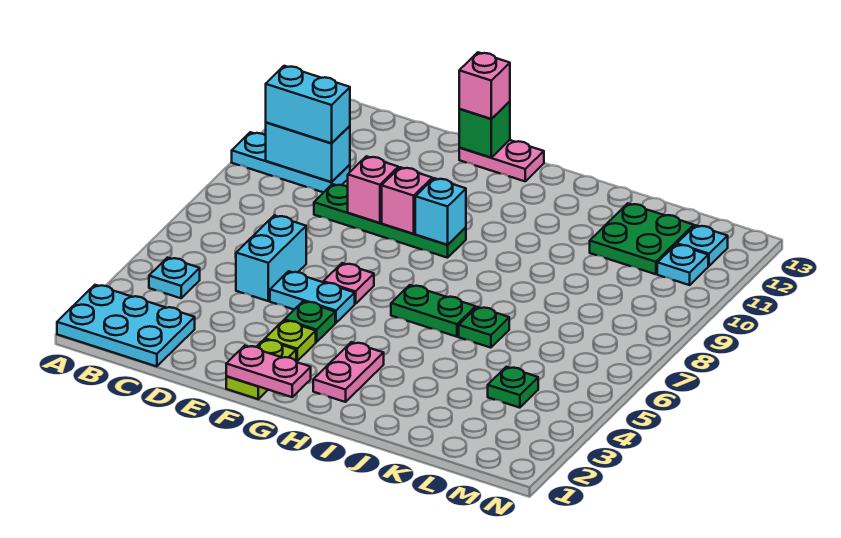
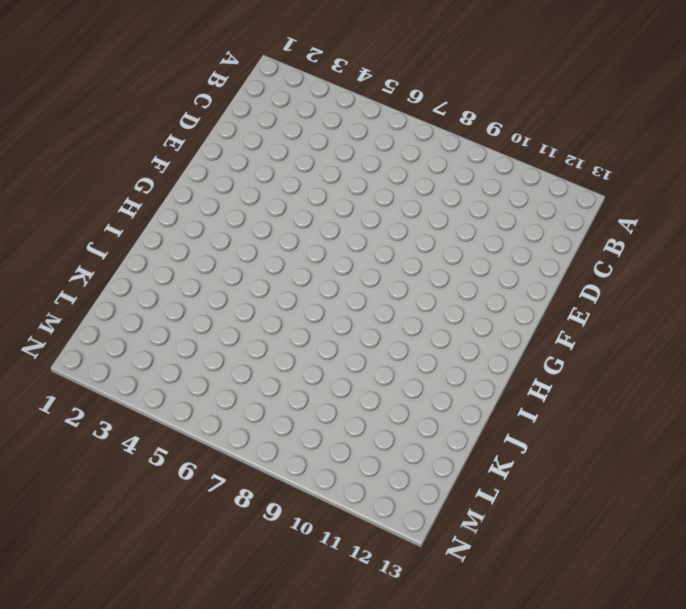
none -> cyan plate A1:C2 level 1
none -> cyan plate A10:C10 level 1
none -> cyan plate B4 level 1

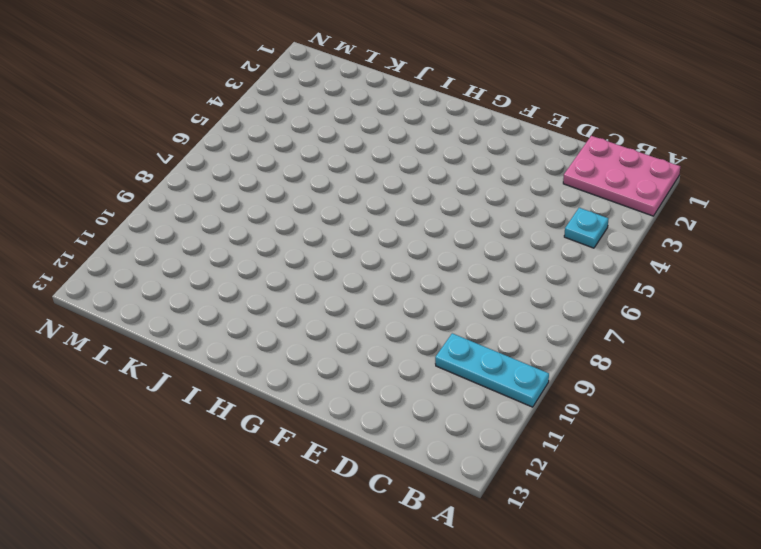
pink plate A1:C2 level 1 -> cyan plate A1:C2 level 1
none -> cyan brick D5:D6 level 1
none -> green plate D9:G9 level 1
none -> cyan plate E5:F5 level 1

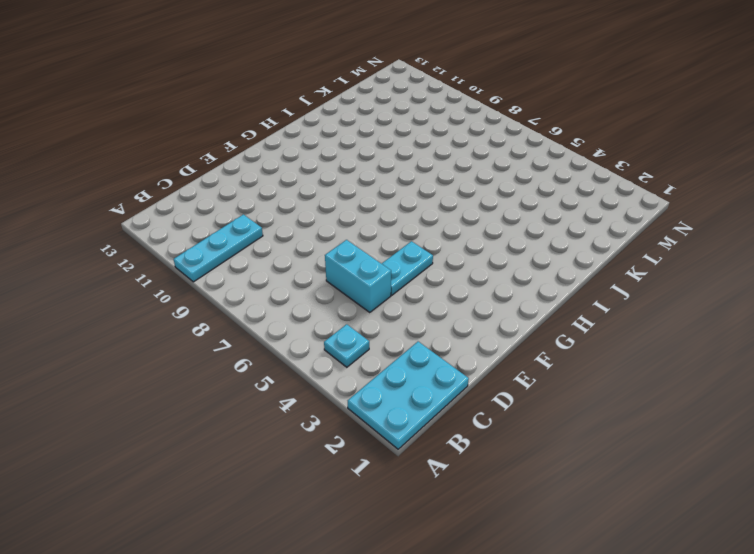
none -> green plate D9:G9 level 1
none -> lime plate F1:F2 level 1
none -> lime plate F3 level 1

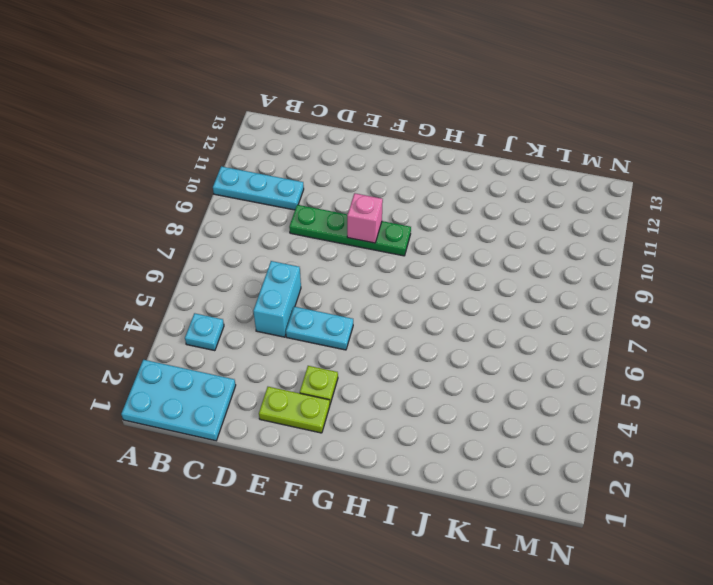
lime plate E2:F2 level 1 -> lime plate F1:F2 level 1
none -> green plate F4 level 1
none -> pink plate F6 level 1
none -> pink plate F13:G13 level 1

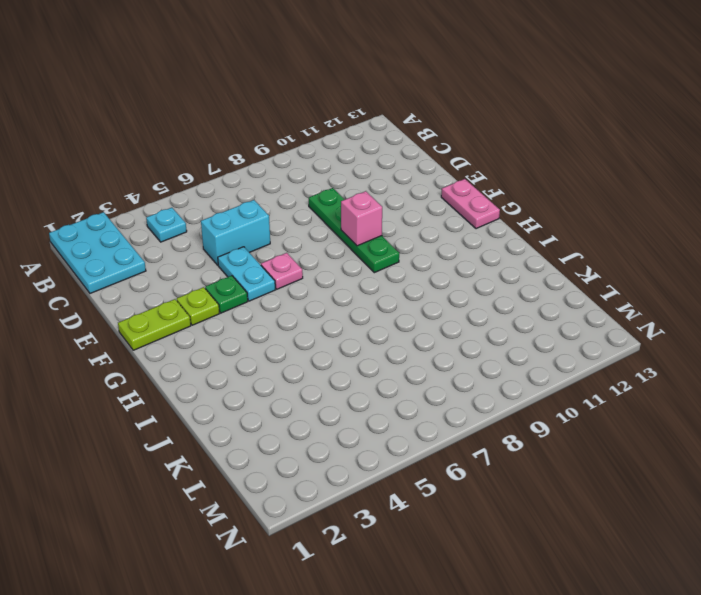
none -> cyan plate A10:C10 level 1
none -> pink plate H2:H3 level 1
none -> green plate H6:I6 level 1

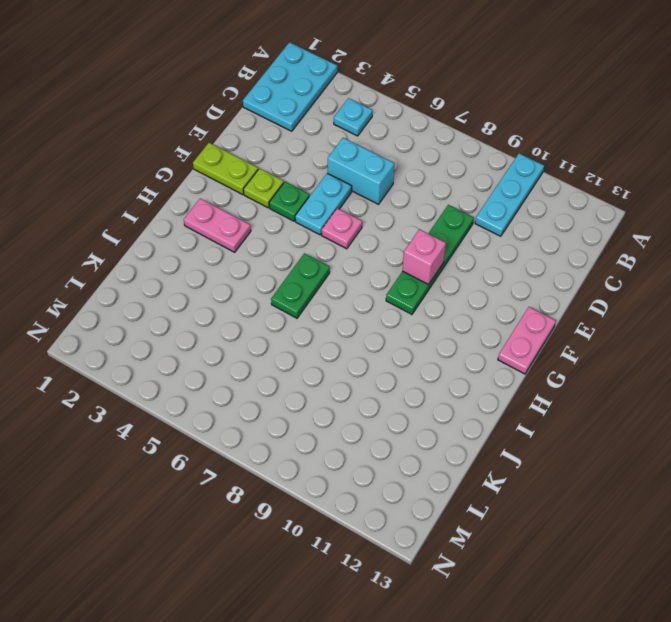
none -> green plate J6 level 1
none -> green plate K11:L12 level 1
none -> green plate L4 level 1

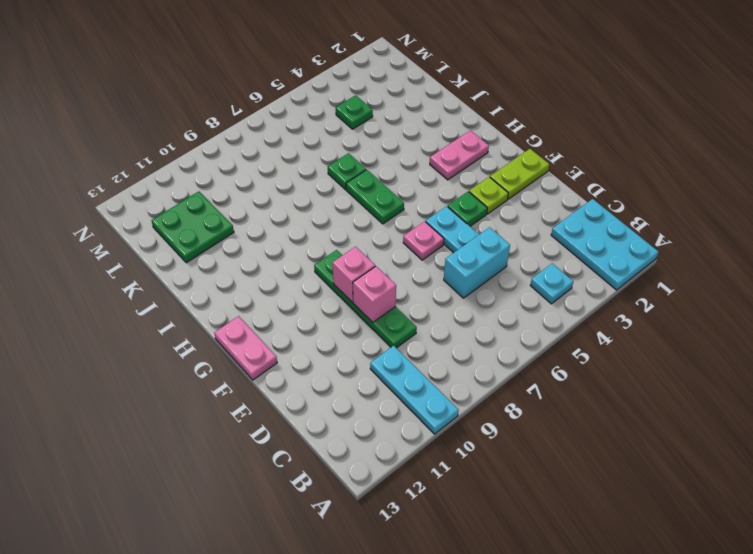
none -> cyan plate M11 level 1
none -> cyan plate M12 level 1
none -> cyan brick B10:C10 level 2

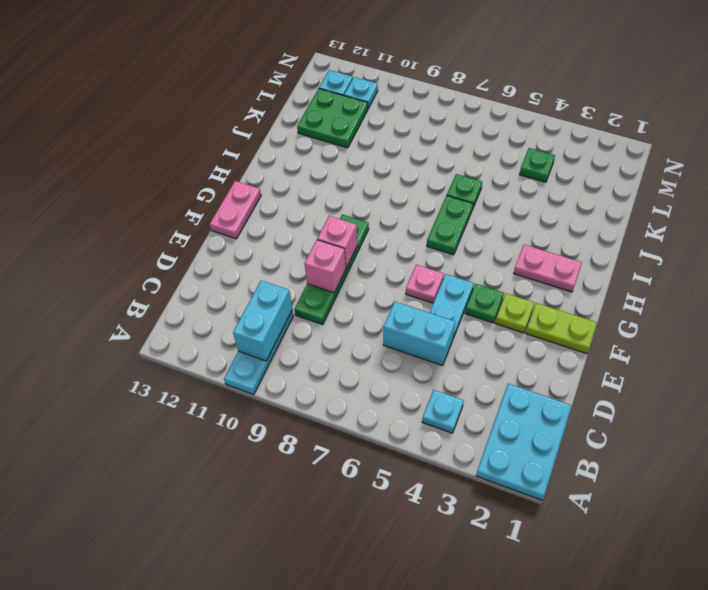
none -> pink plate F1:G1 level 2
none -> green brick F13 level 2
none -> cyan brick G9 level 2

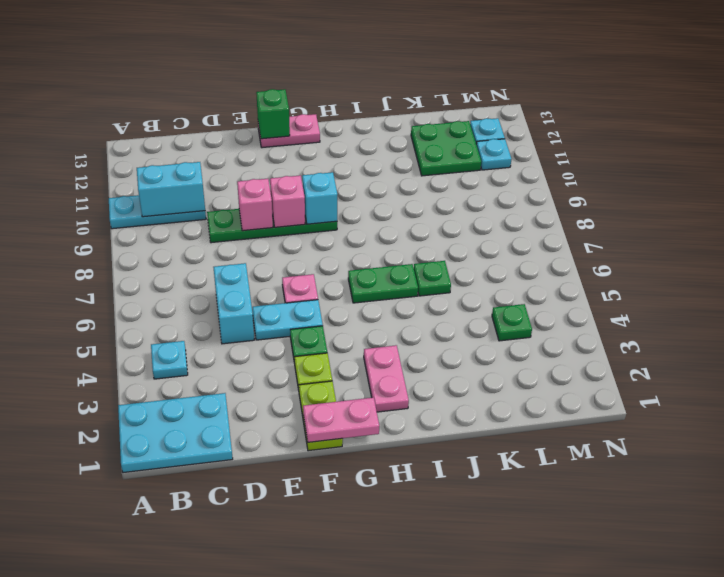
none -> cyan brick B10:C10 level 3
none -> pink brick F13 level 3

